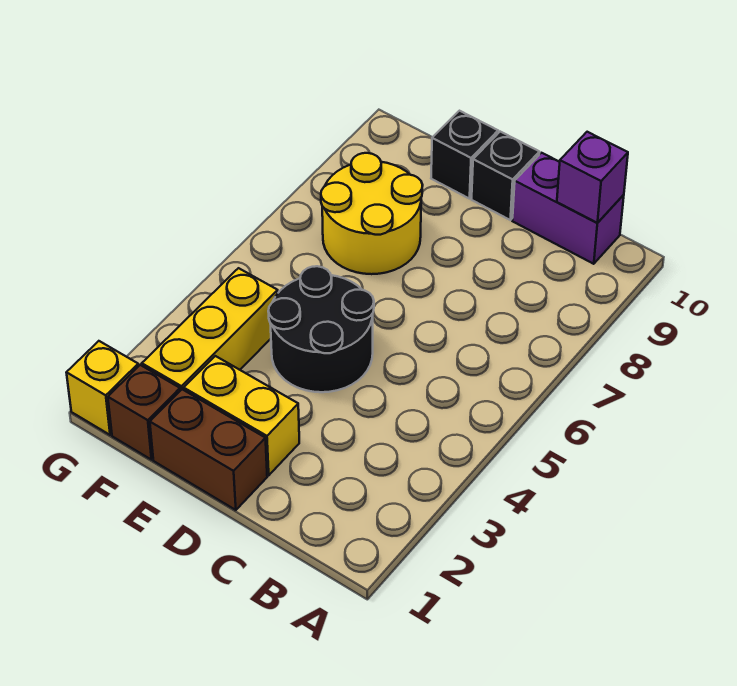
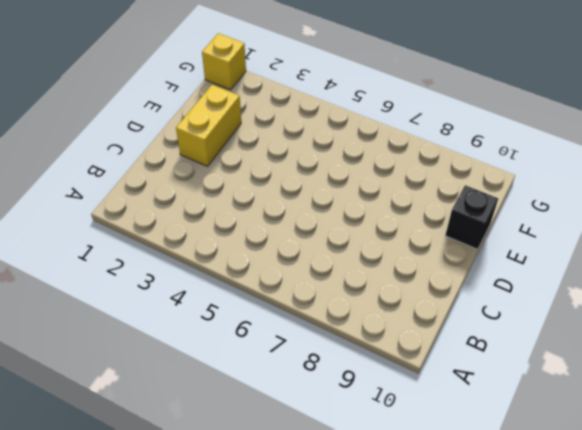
none -> purple brick B10:C10 level 1
none -> brown brick D1:E1 level 1

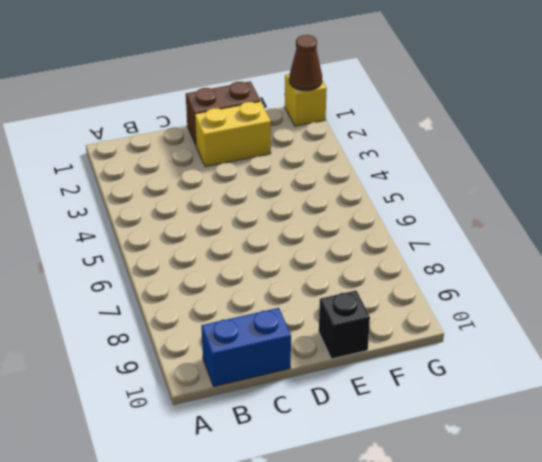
blue brick B10:C10 level 1 -> purple brick B10:C10 level 1
brown cone G1 level 2 -> none
none -> black round brick D4:E5 level 1
none -> black brick D10 level 1

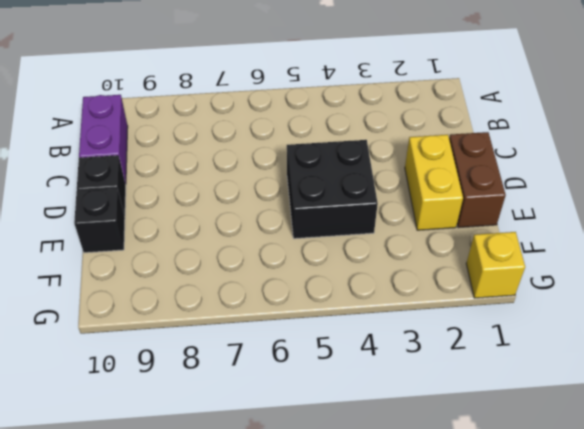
black brick D4:E5 level 1 -> black round brick D4:E5 level 1
none -> yellow round brick E7:F8 level 1
none -> brown brick F1 level 1

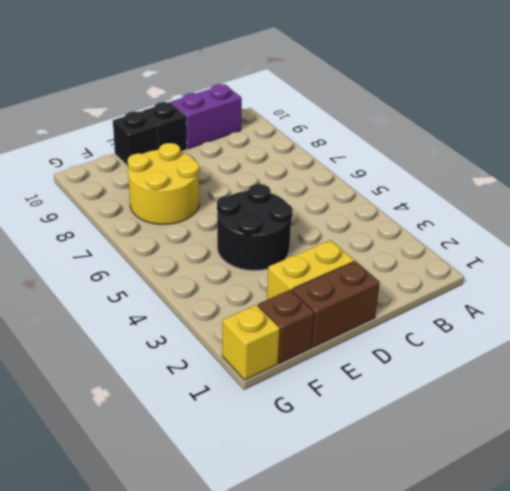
none -> yellow brick F2:F4 level 1
none -> purple brick B10 level 2

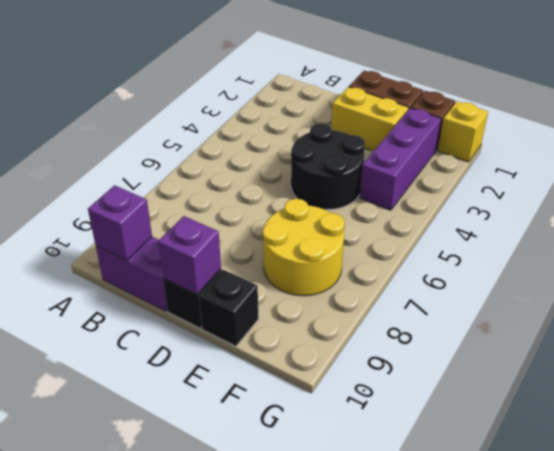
purple brick D10 level 2 -> none
purple brick F2:F4 level 1 -> yellow brick F2:F4 level 1

